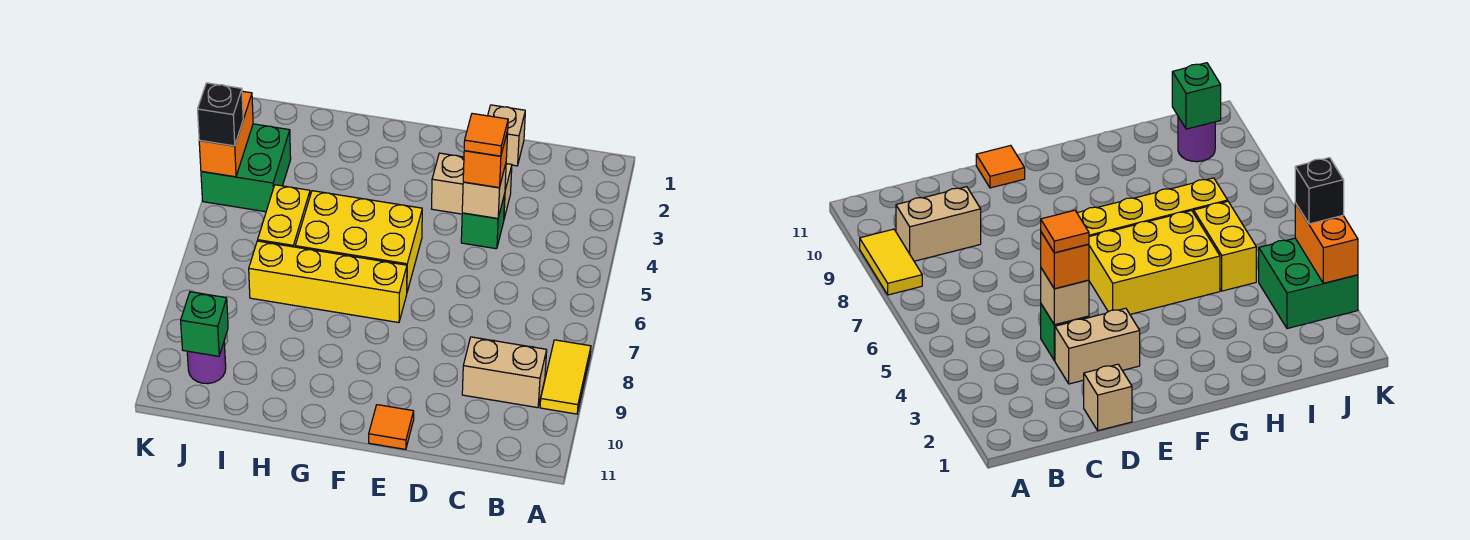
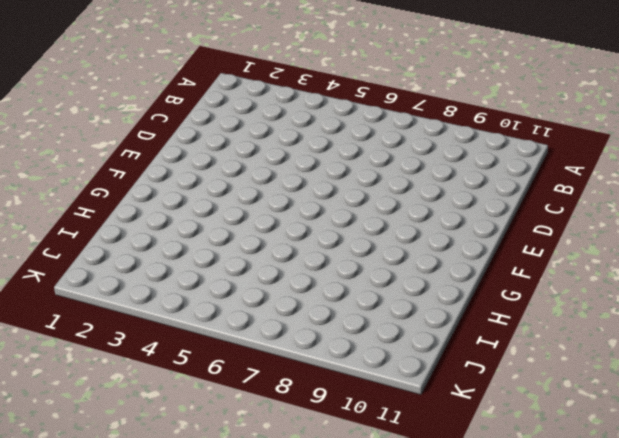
none -> yellow tile A8:A9 level 1
none -> tan brick B9:C9 level 1
none -> tan brick D1 level 1

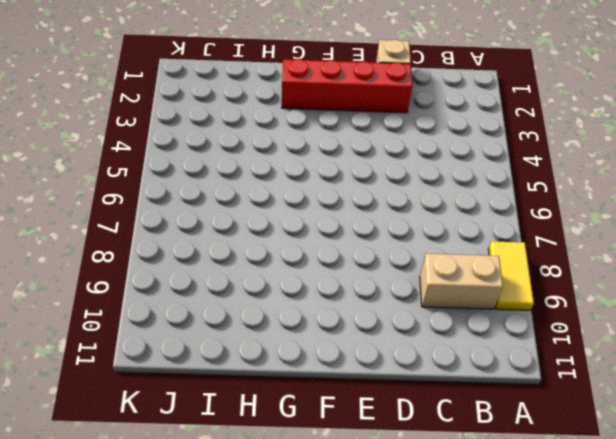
red brick D2:G2 level 1 -> none
none -> tan brick D3:E3 level 1
none -> green brick D4 level 1
none -> orange tile E11 level 1

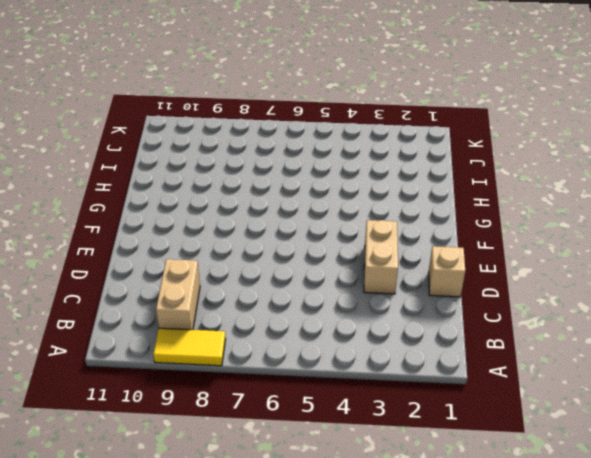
none -> green brick D4 level 1
none -> orange tile E11 level 1
none -> yellow brick F5:H6 level 1

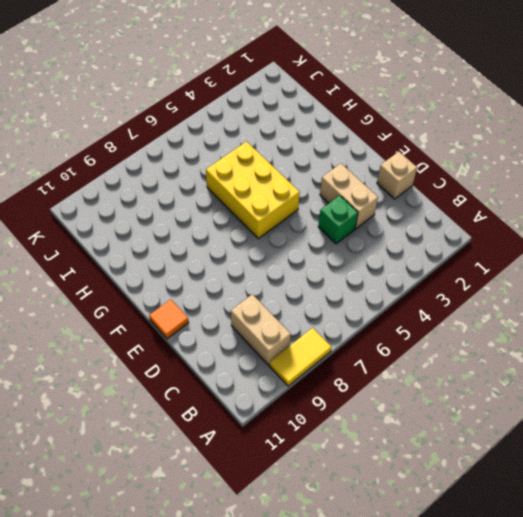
none -> yellow brick F7:I7 level 1
none -> yellow brick I5:I6 level 1
none -> green brick J3:K4 level 1

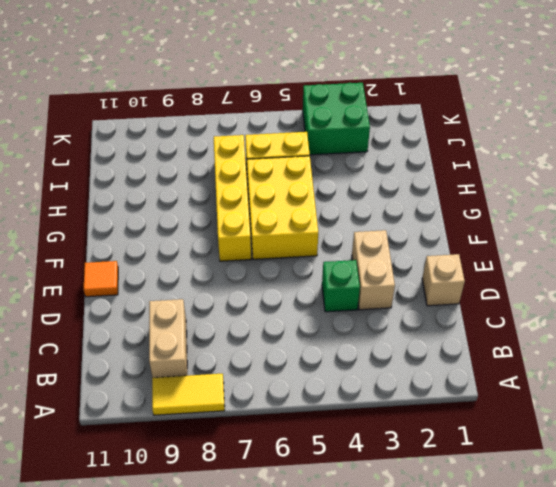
none -> purple round brick J10 level 1
none -> tan brick D4 level 2
none -> green brick J10 level 2

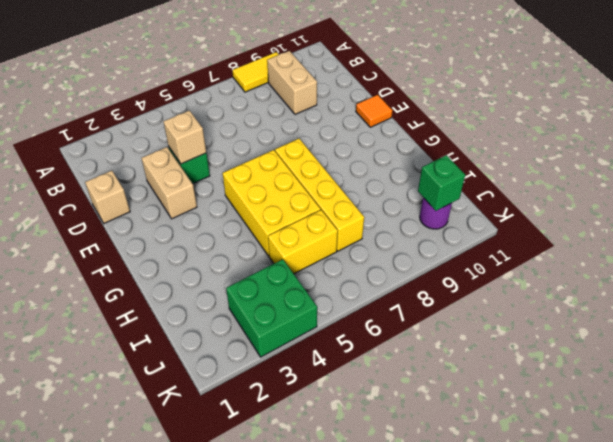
none -> orange brick K3:K4 level 2
none -> orange brick D4 level 3
none -> black brick K4 level 3

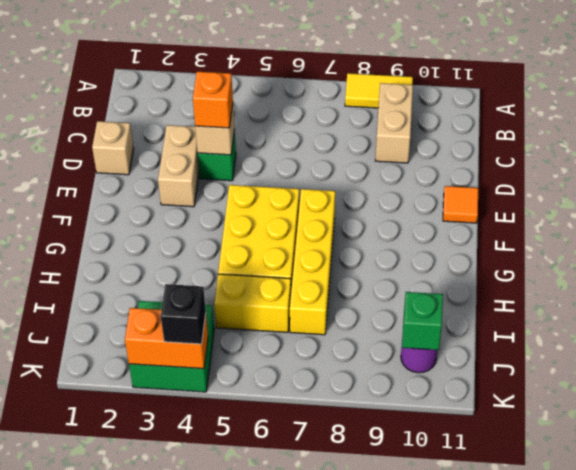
none -> orange tile D4 level 4

